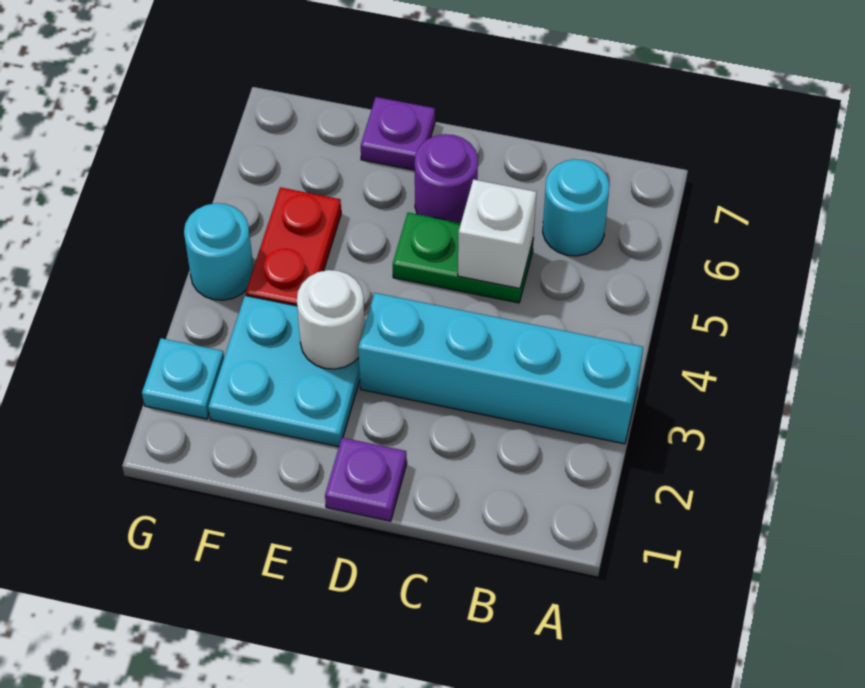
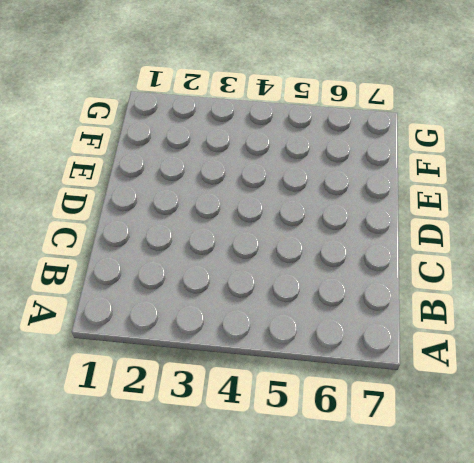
none -> cyan brick A3:D3 level 1
none -> cyan round brick B6 level 1
none -> green plate C5:D5 level 1

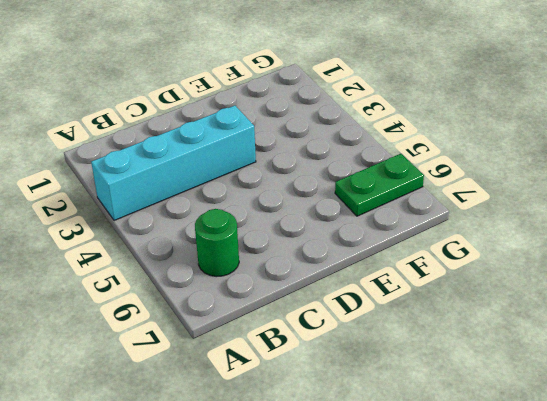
green round brick B6 level 1 -> cyan round brick B6 level 1
green plate F6:G6 level 1 -> green plate C5:D5 level 1
none -> purple plate D1 level 1
none -> purple round brick D6 level 1
none -> cyan plate E2:F3 level 1

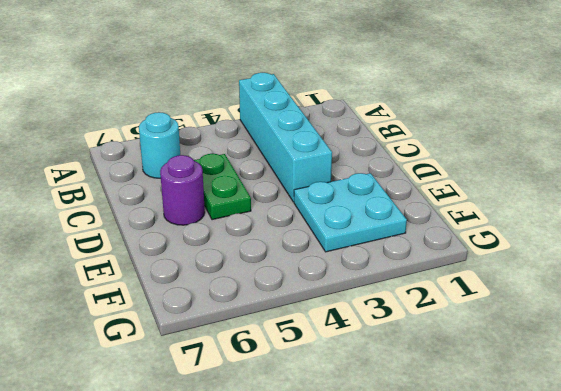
none -> purple plate D1 level 1
none -> purple plate E7 level 1
none -> red plate F4:F5 level 1

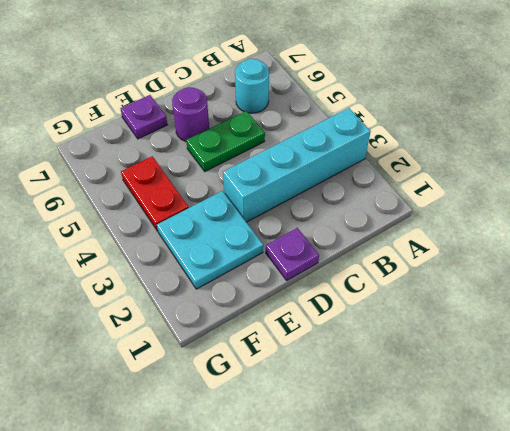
none -> cyan plate G2 level 1
none -> cyan round brick G4 level 1
none -> white brick C5 level 2

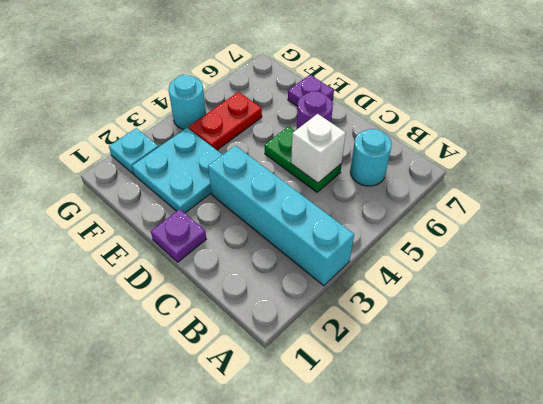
none -> white round brick E3 level 2

